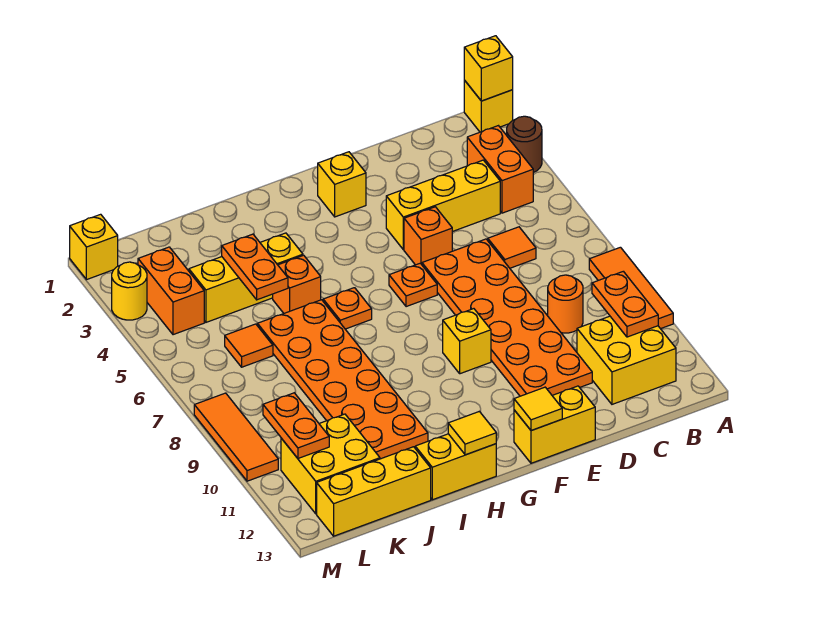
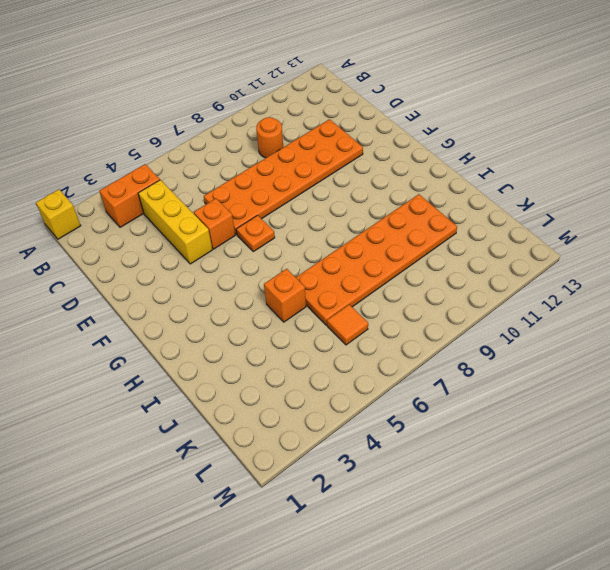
none -> brown round brick A3 level 1
none -> orange tile A8:A10 level 1
none -> yellow brick B11:C12 level 1
none -> orange tile C6 level 1

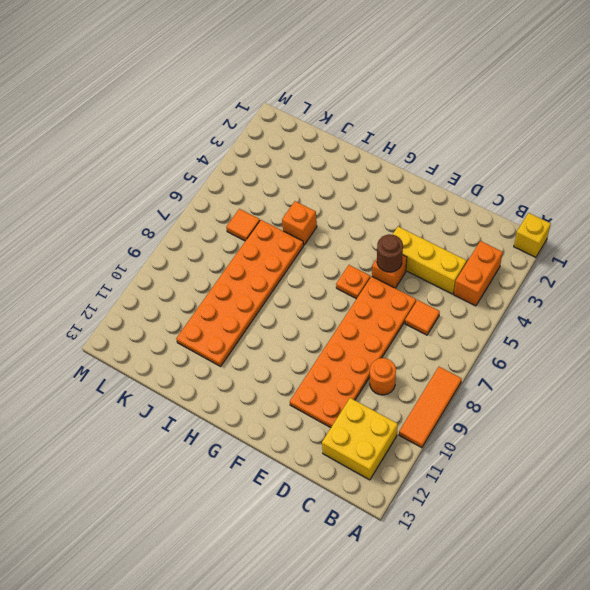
brown round brick E5 level 2 -> brown round brick A3 level 1
none -> yellow brick E13:F13 level 1
none -> yellow brick F2 level 1
none -> yellow brick F9 level 1
none -> orange plate H6 level 1

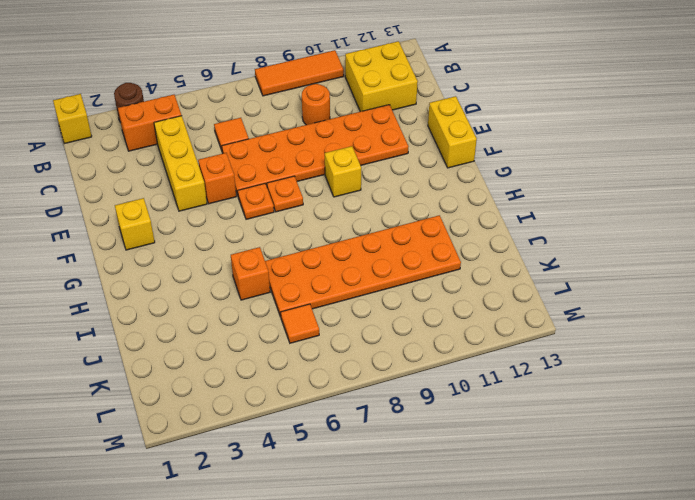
orange plate F7 level 1 -> orange plate H6 level 1
none -> yellow brick H13:I13 level 1
none -> yellow brick I4:K4 level 1
none -> yellow brick J13:L13 level 1
none -> yellow brick K11:L12 level 1

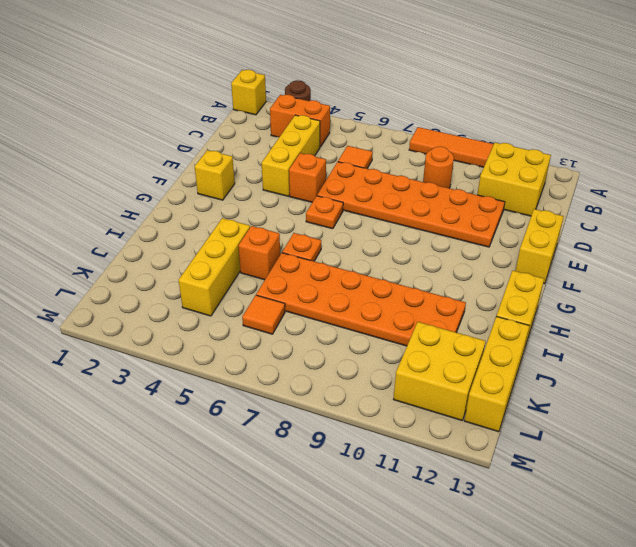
none -> yellow brick F9 level 1
none -> orange brick L3:L4 level 1
none -> yellow brick M1 level 1
none -> yellow round brick M3 level 1

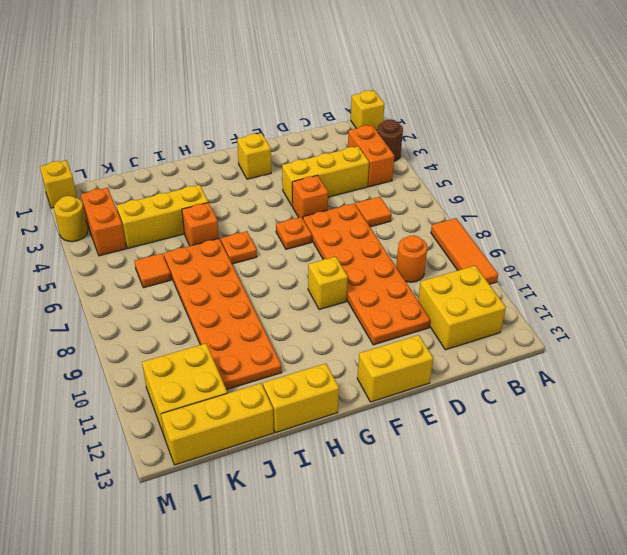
none -> orange tile M8:M10 level 1
none -> yellow brick A1 level 2
none -> orange plate B10:B11 level 2
none -> yellow tile F13 level 2

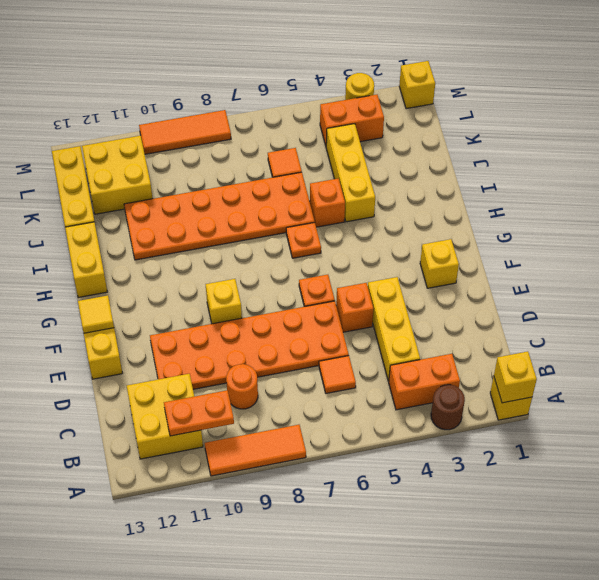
none -> yellow tile H13 level 2
none -> orange plate J4:J5 level 2
none -> orange plate L10:L11 level 2

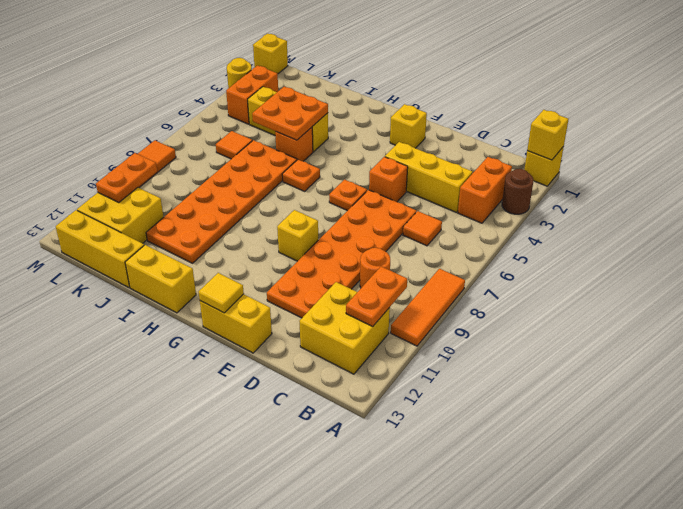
orange plate I4:J5 level 2 -> orange plate J4:J5 level 2
none -> yellow tile H13 level 2

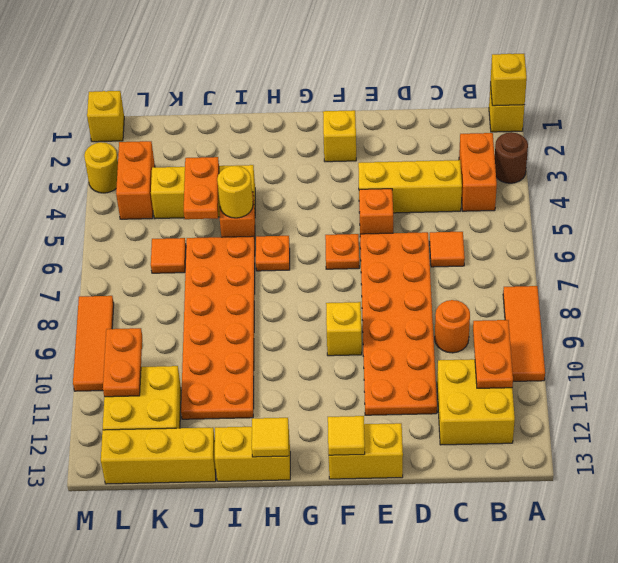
yellow round brick I5 level 2 -> none

